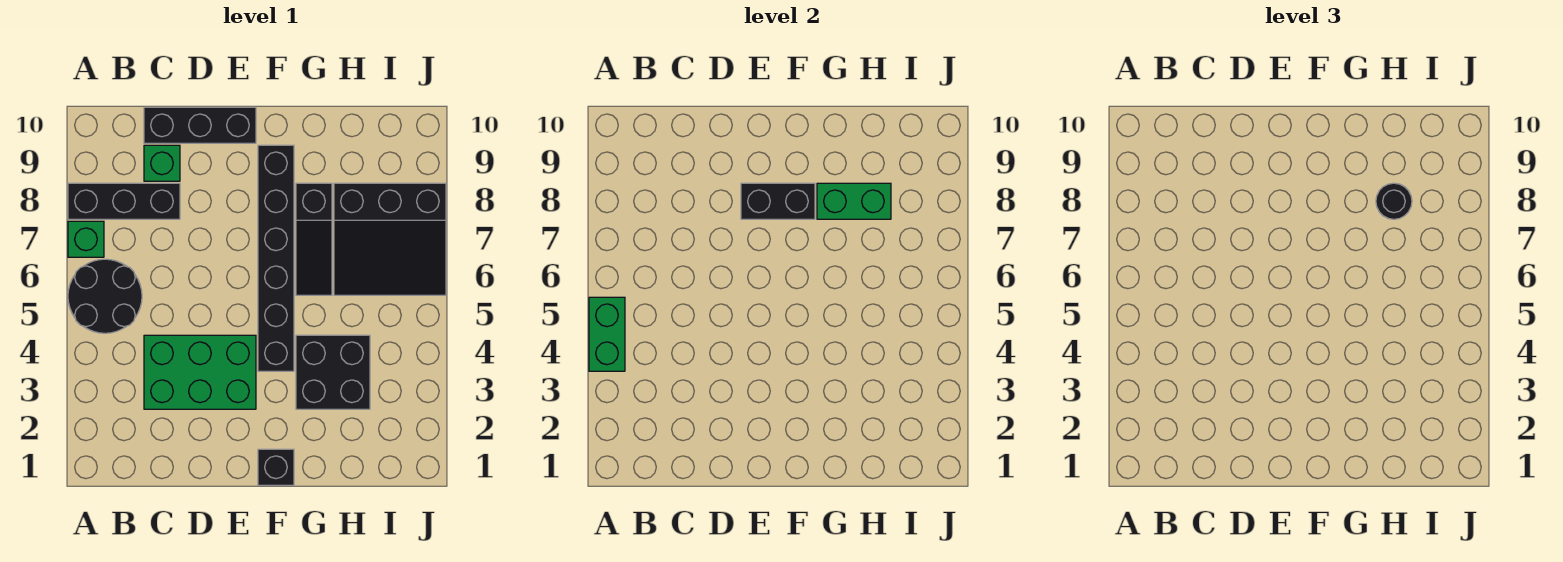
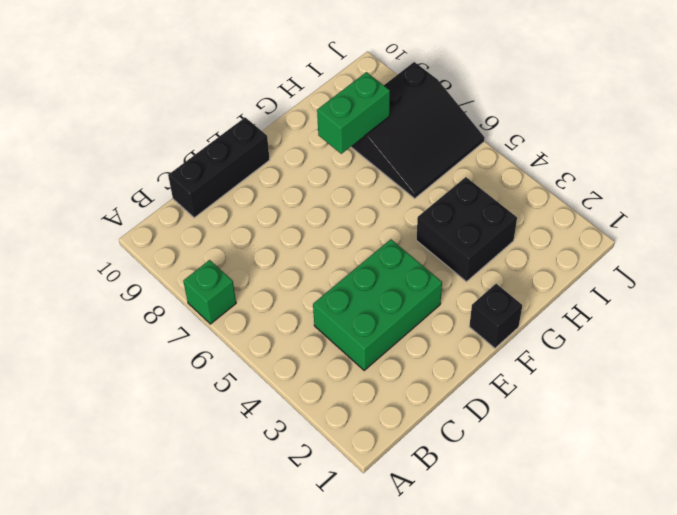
none -> black round brick A5:B6 level 1
none -> black brick A8:C8 level 1
none -> green brick C9 level 1

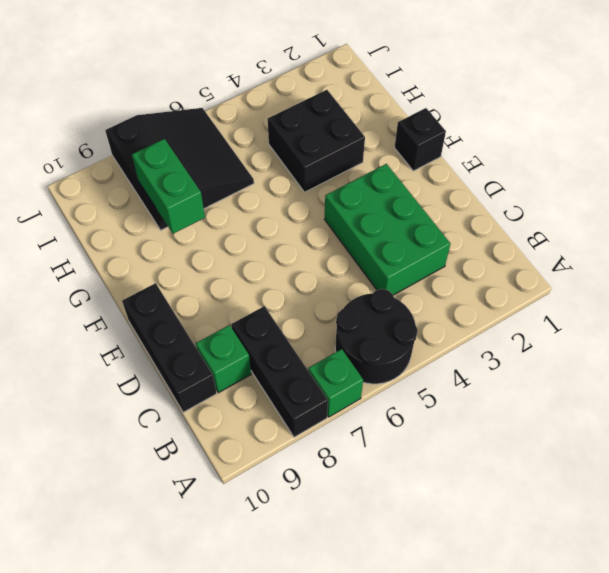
none -> black brick F4:F9 level 1
none -> black slope G6:G8 level 1 top 8
none -> green brick A4:A5 level 2

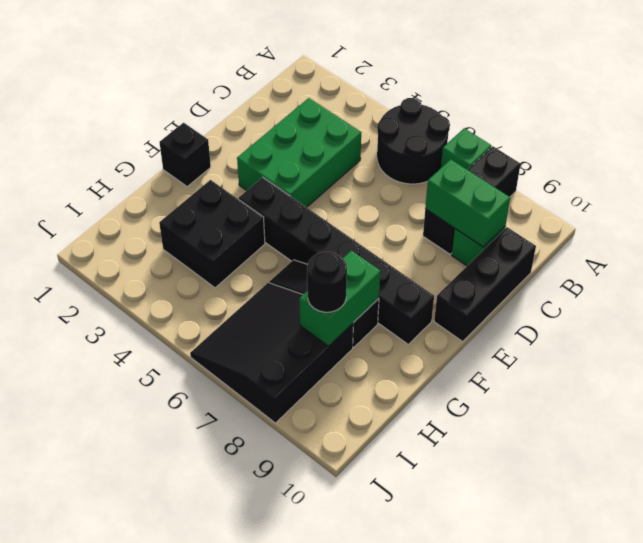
green brick C8:C9 level 2 -> green brick A4:A5 level 2
none -> black brick E8:F8 level 2

